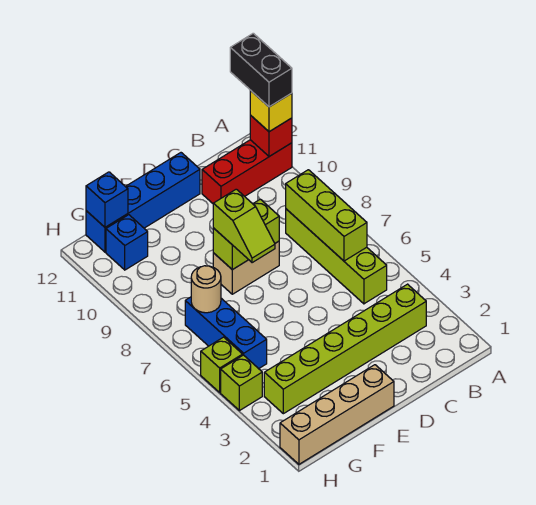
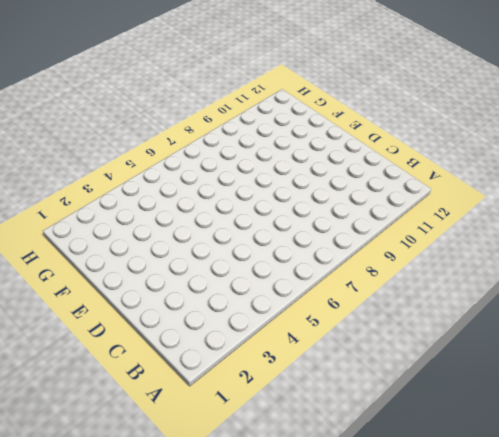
none -> red brick A11:C11 level 1
none -> lime brick B3:G3 level 1
none -> lime brick B5:B8 level 1

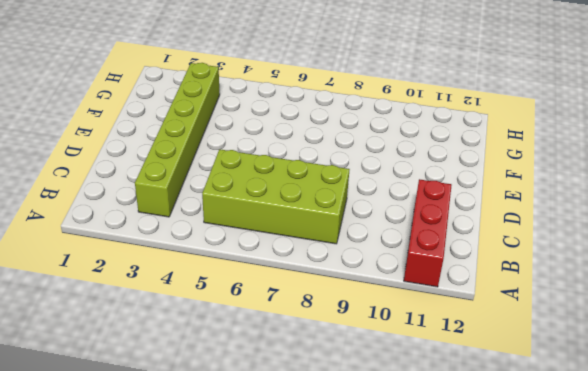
lime brick B5:C8 level 1 -> lime brick B5:B8 level 1
none -> tan brick D8:E8 level 1
none -> blue brick D12:G12 level 1
none -> tan brick E1:H1 level 1

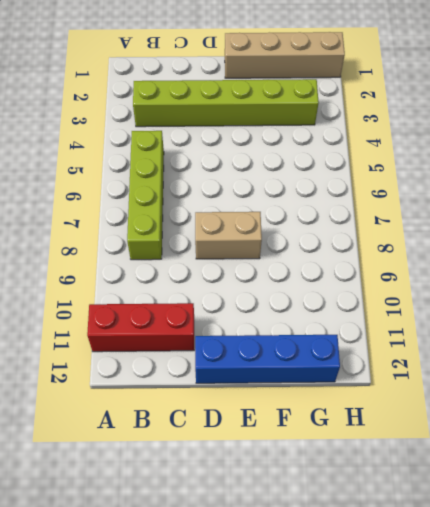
none -> blue brick G5:G7 level 1
none -> blue brick G11 level 1
none -> lime brick H4 level 1

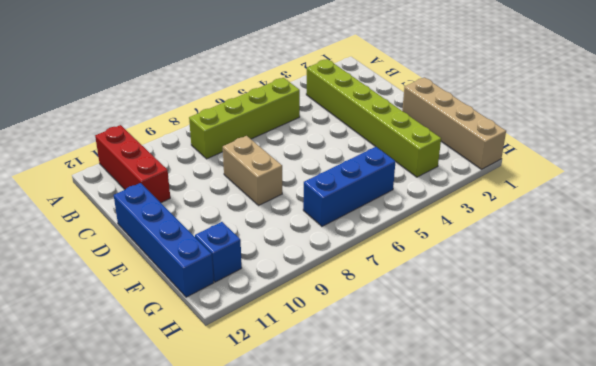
none -> lime brick H4 level 1
none -> lime brick H5 level 1
none -> red brick A11 level 2

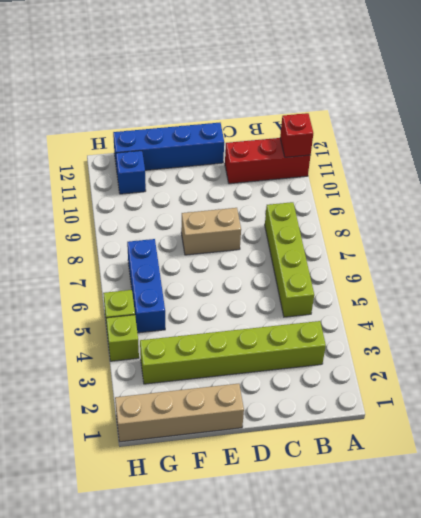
none -> lime brick B6:B8 level 2
none -> lime brick D8:E8 level 2
none -> tan round brick G7 level 2

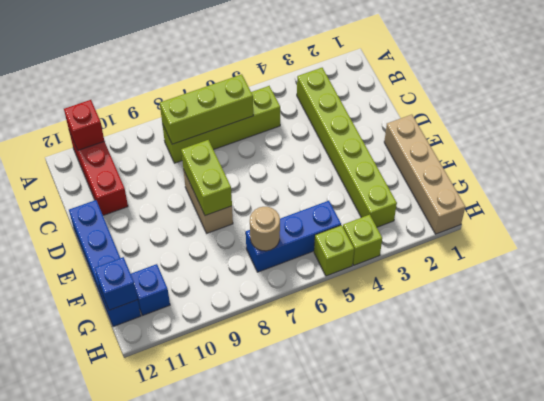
none -> yellow brick A11 level 3
none -> lime slope E7:E8 level 3 top 8
none -> black brick A11:A12 level 4

